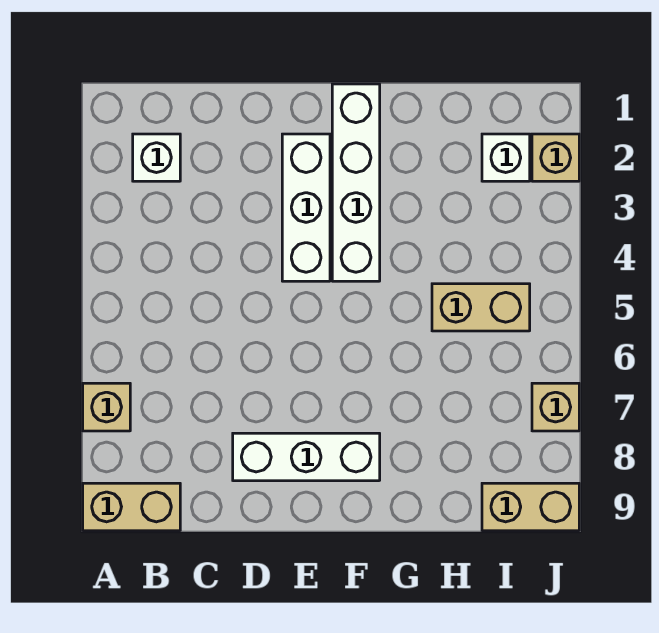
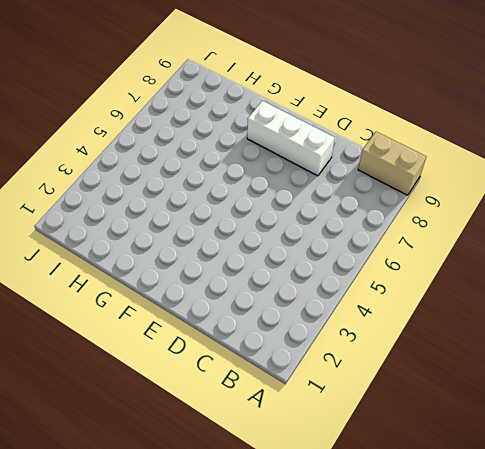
none -> tan brick A7 level 1
none -> white brick B2 level 1

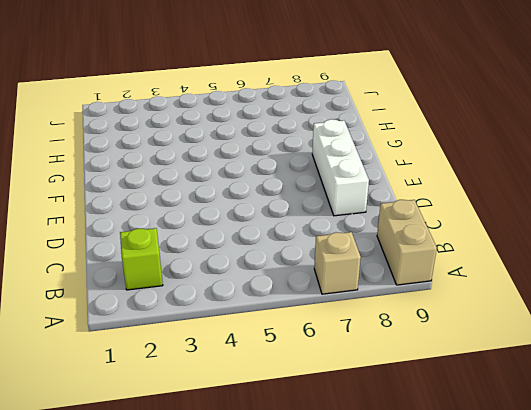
lime brick B2 level 1 -> white brick B2 level 1
none -> white brick E2:E4 level 1
none -> white brick F1:F4 level 1

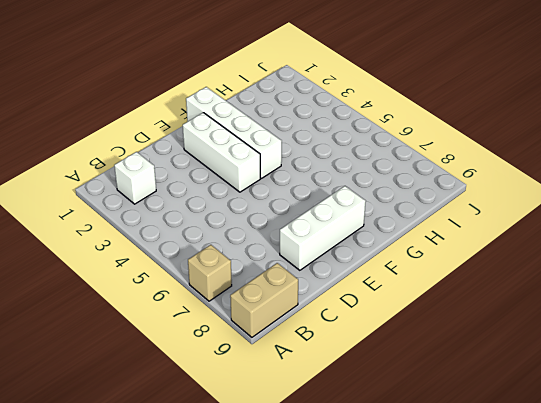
none -> tan brick H5:I5 level 1
none -> white brick I2 level 1

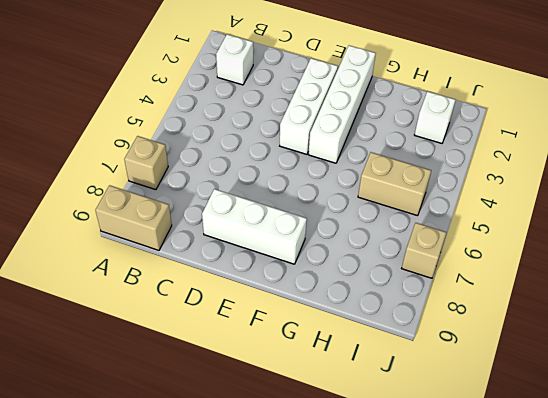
none -> tan brick I9:J9 level 1
none -> tan brick J2 level 1

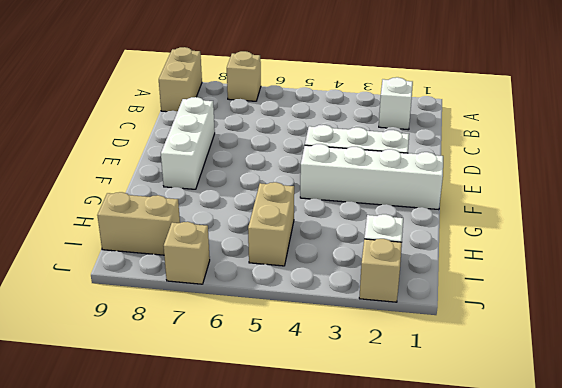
tan brick I8:I9 level 1 -> tan brick I9:J9 level 1

